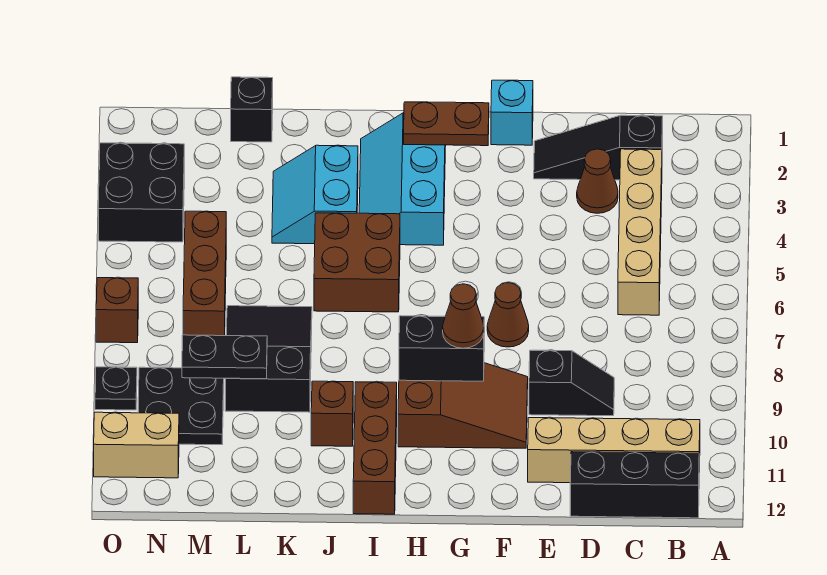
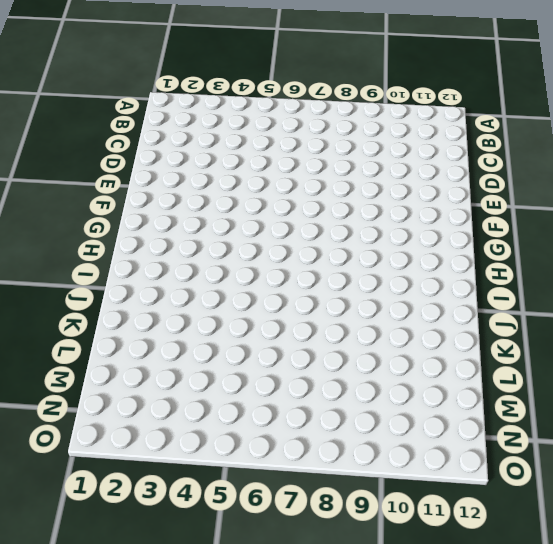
none -> tan brick B11:E11 level 1
none -> black brick B12:D12 level 1
none -> black slope C2:E2 level 1 top C

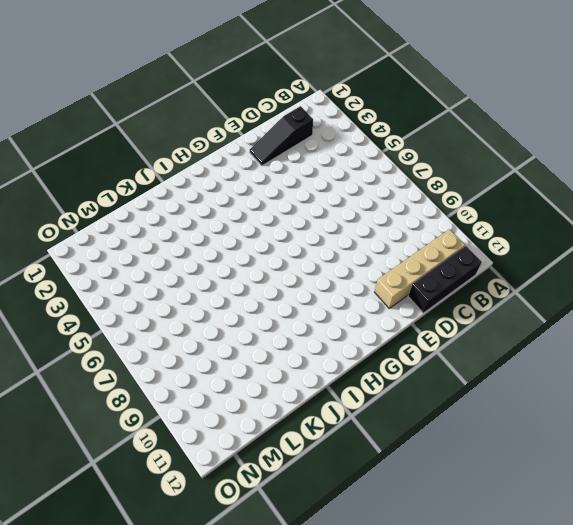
none -> tan brick C3:C6 level 1
none -> brown cone D3 level 1
none -> black slope D9:E9 level 1 top E

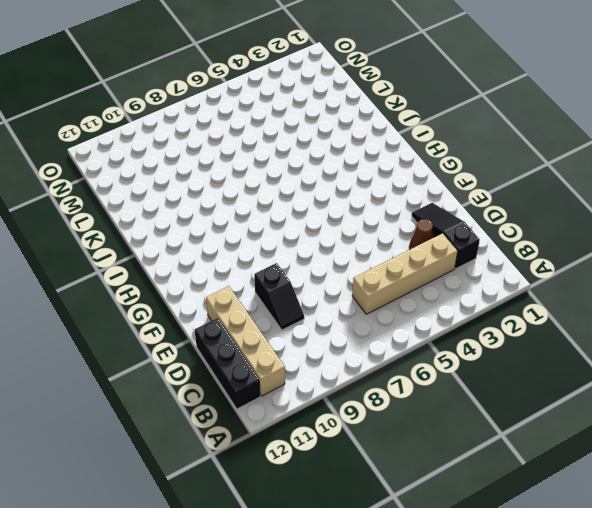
none -> cyan brick F1 level 1
none -> brown cone F7 level 1
none -> brown slope F9:H10 level 1 top H

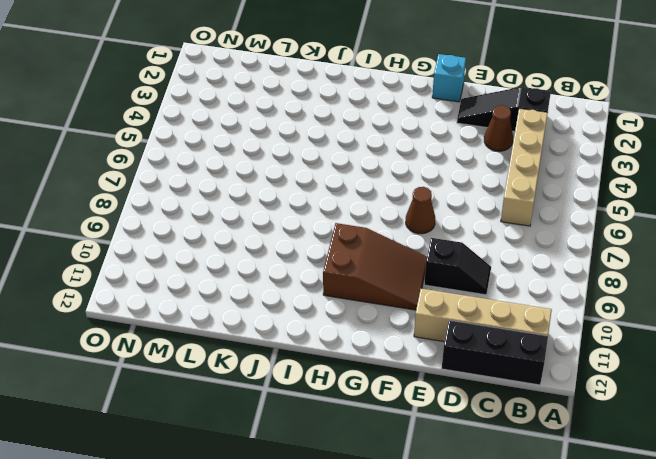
none -> cyan slope H2:I4 level 1 top H
none -> brown brick I5:J6 level 1
none -> brown brick I10:I12 level 1

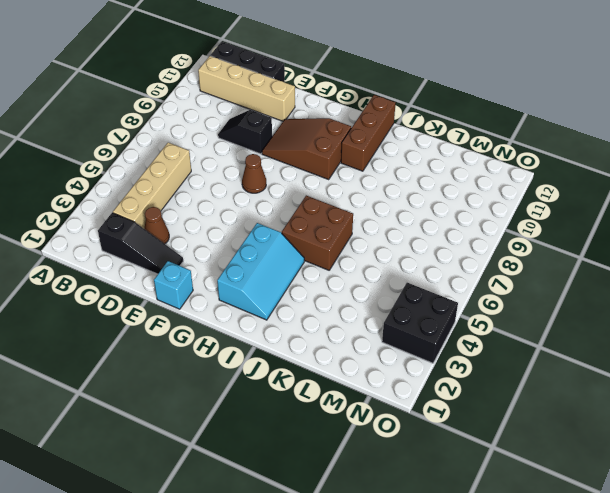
none -> cyan slope J3:K4 level 1 top J
none -> brown brick J10 level 1
none -> black slope K7:L9 level 1 top 9

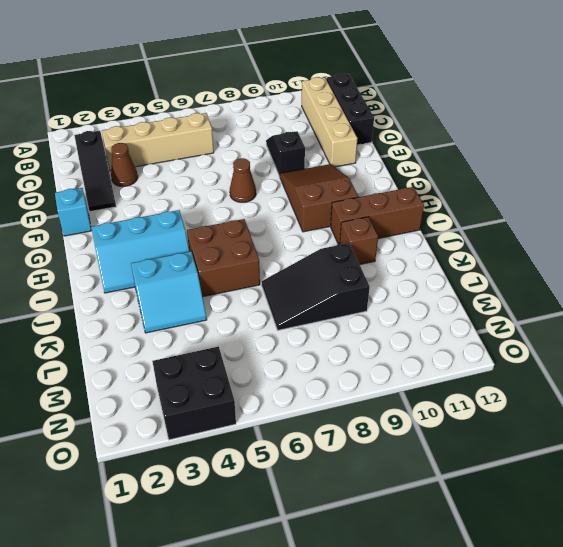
none -> black brick L1 level 1
none -> brown brick M5:M7 level 1
none -> black plate M9:N10 level 1

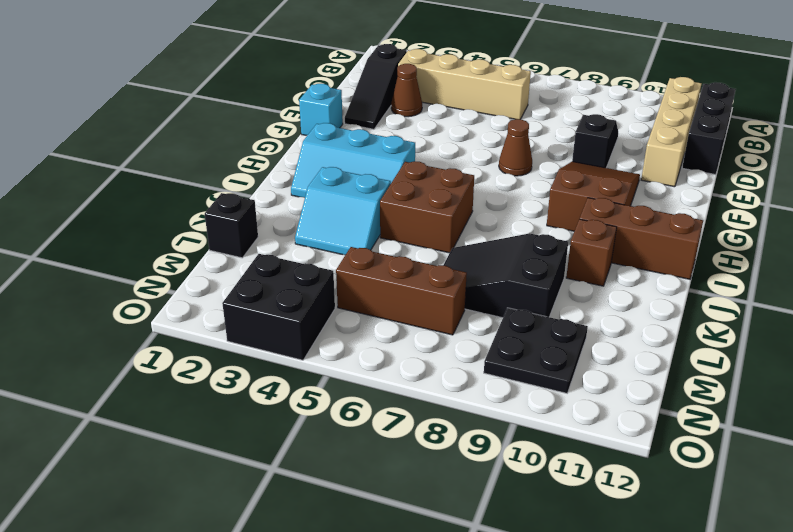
none -> tan brick N11:O11 level 1
none -> brown brick O7 level 1
none -> black plate O9 level 1

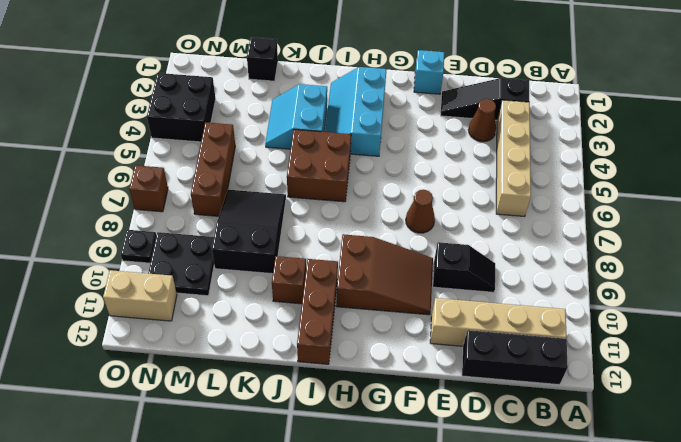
none -> brown plate G2:H2 level 2
none -> black brick G9:H9 level 2
none -> black plate L9:M9 level 2

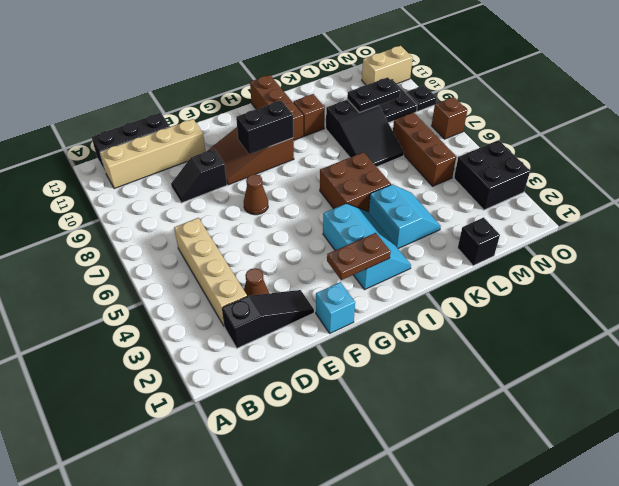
none -> brown cone G9 level 3

